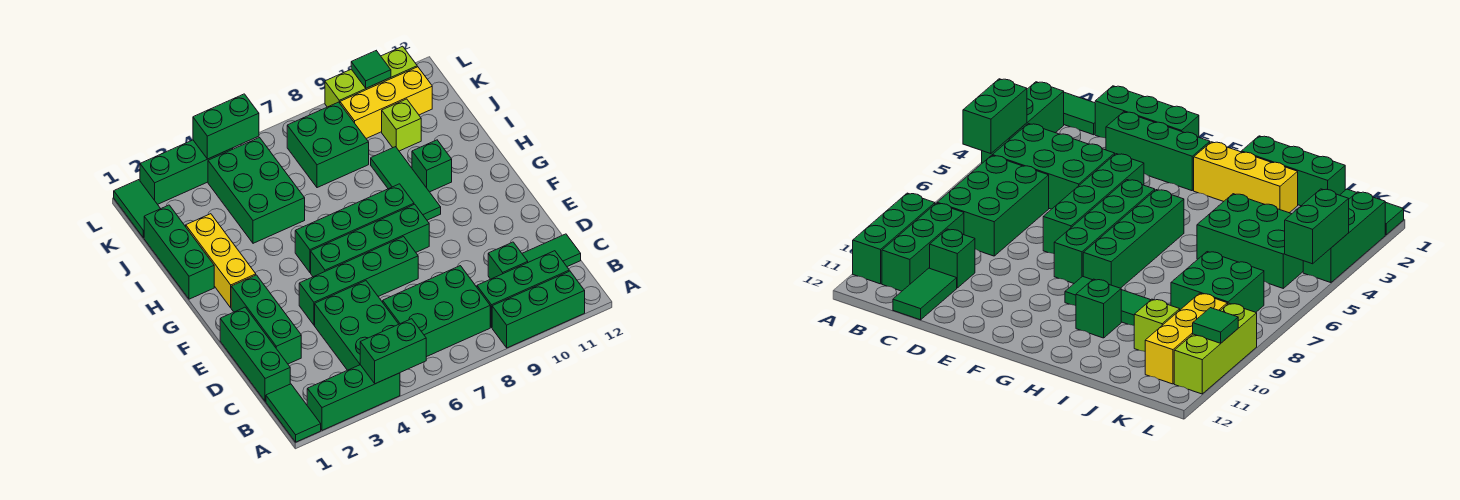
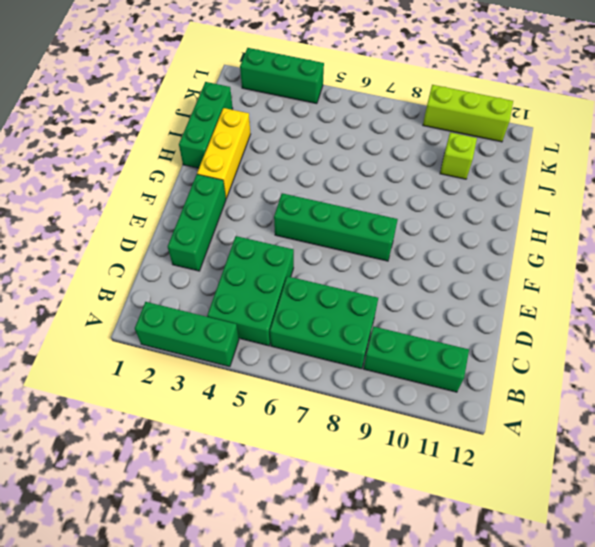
none -> green tile A1:B1 level 1
none -> green brick A9:A11 level 1
none -> green brick C1:E1 level 1

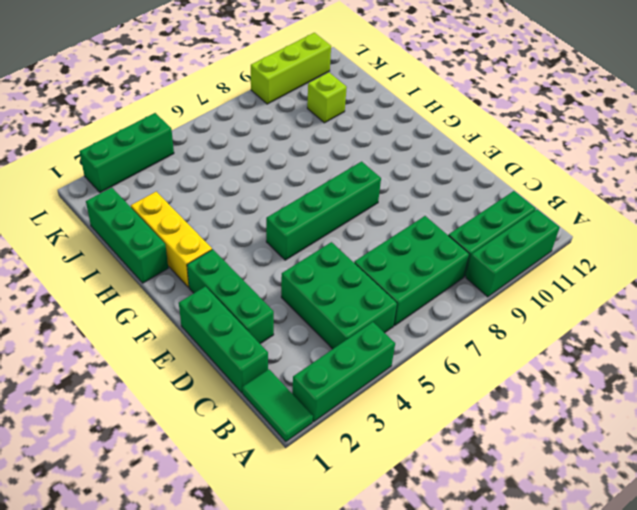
none -> green brick C10 level 1
none -> green tile C11:C12 level 1
none -> green brick E4:E7 level 1

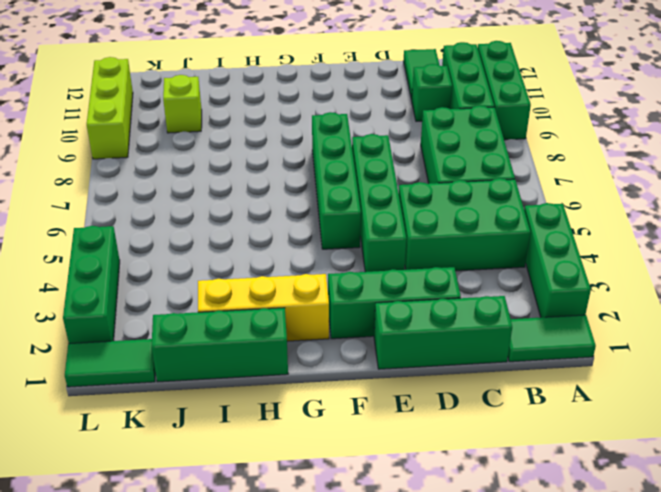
none -> green brick G5:G8 level 1
none -> green tile G9:I9 level 1
none -> green brick H10 level 1

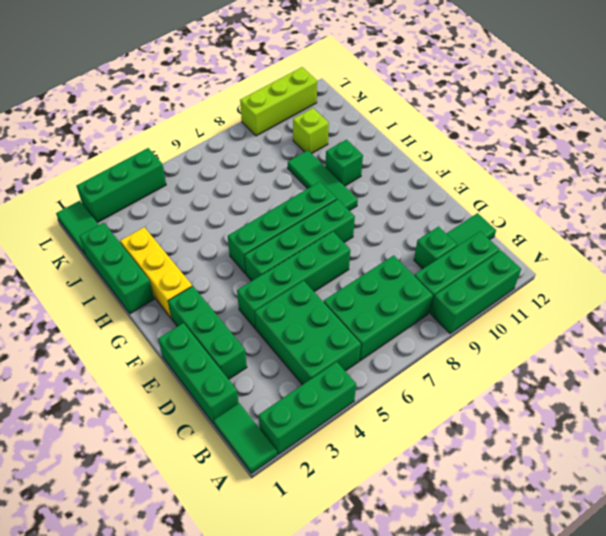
none -> green brick I4:K5 level 1
none -> green brick J7:K8 level 1
none -> yellow brick K9:K11 level 1

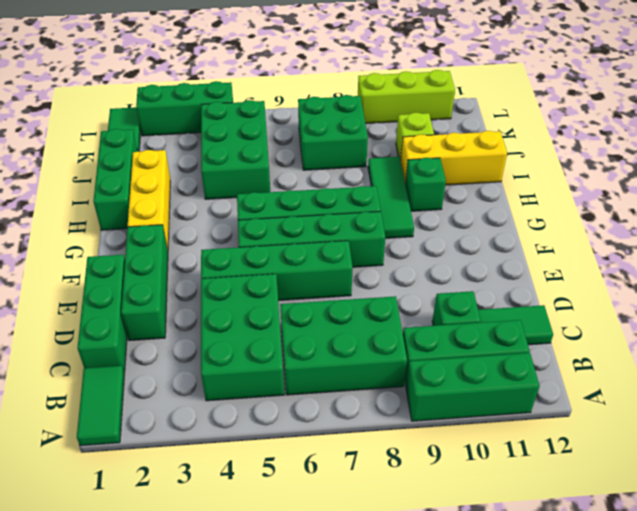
yellow brick I10:I12 level 1 -> yellow brick K9:K11 level 1
none -> green brick A2:A4 level 1
none -> green brick A4:A5 level 2
none -> green brick L4:L5 level 2

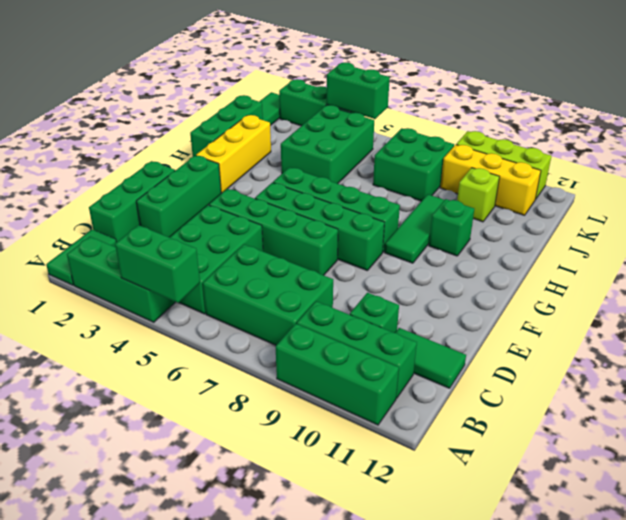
none -> green tile L10 level 2

